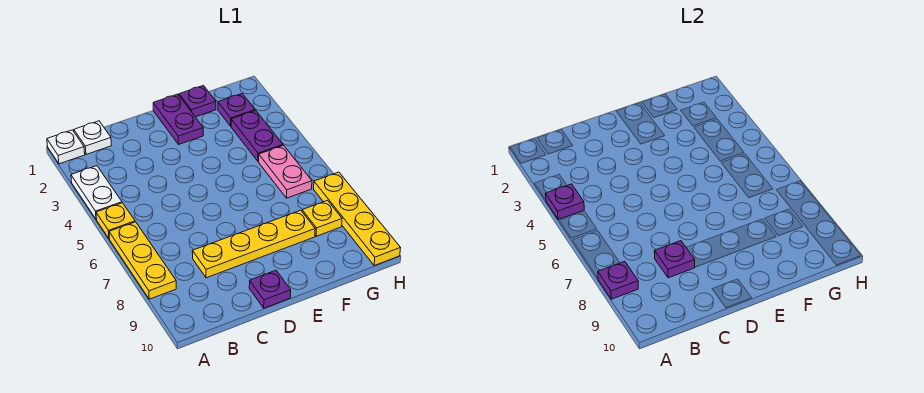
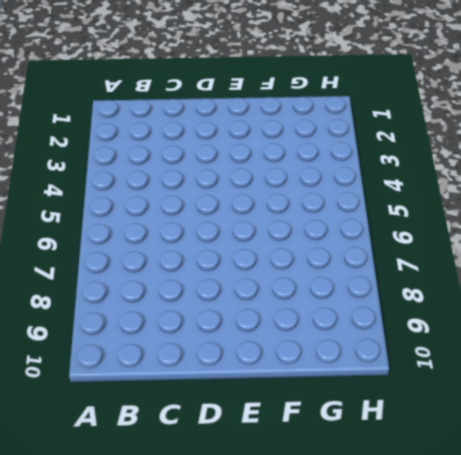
none -> white plate A1 level 1
none -> white plate A3:A4 level 1
none -> yellow plate A5 level 1

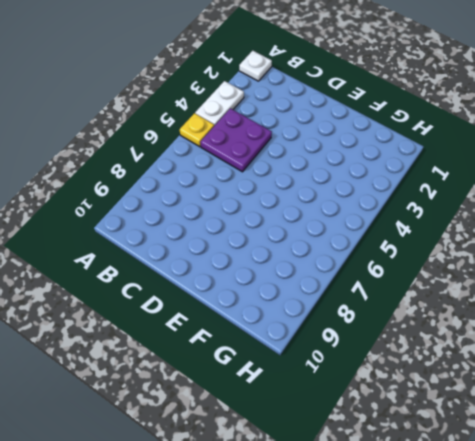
purple plate B4:C5 level 1 -> none
none -> yellow plate A6:A8 level 1
none -> white plate B1 level 1
none -> yellow plate C8:F8 level 1

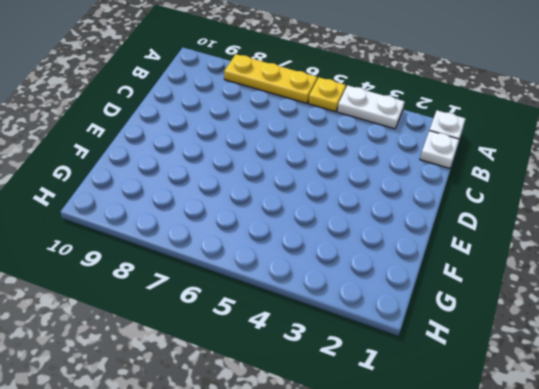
none -> yellow plate C8:F8 level 1
none -> purple plate D10 level 1
none -> purple plate E1:E2 level 1

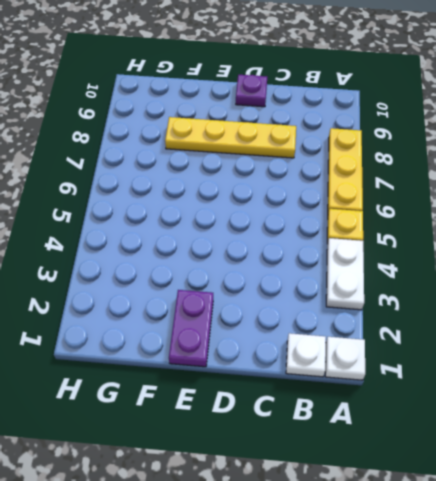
none -> purple plate F1 level 1
none -> purple plate G2 level 1
none -> purple plate G3:G4 level 1

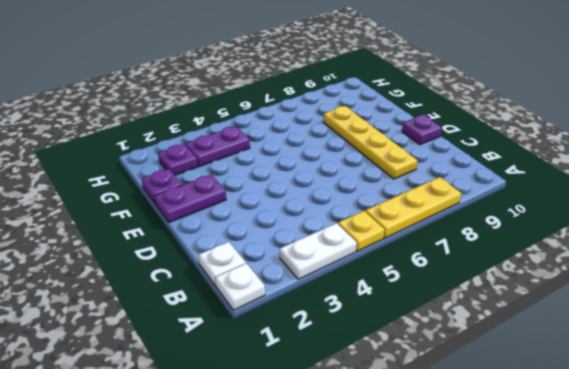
none -> pink plate G5:G6 level 1
none -> yellow plate G8 level 1
none -> yellow plate H7:H10 level 1

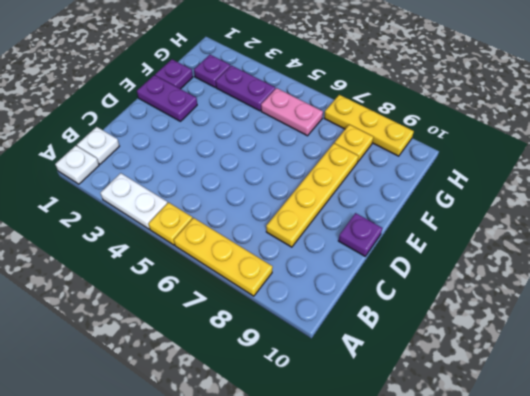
yellow plate H7:H9 level 1 -> yellow plate H7:H10 level 1
none -> purple plate A4 level 2
none -> purple plate A8 level 2
none -> purple plate C8 level 2

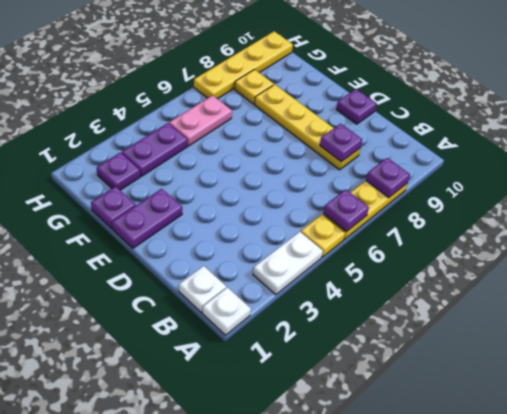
purple plate A6 level 2 -> purple plate A4 level 2

